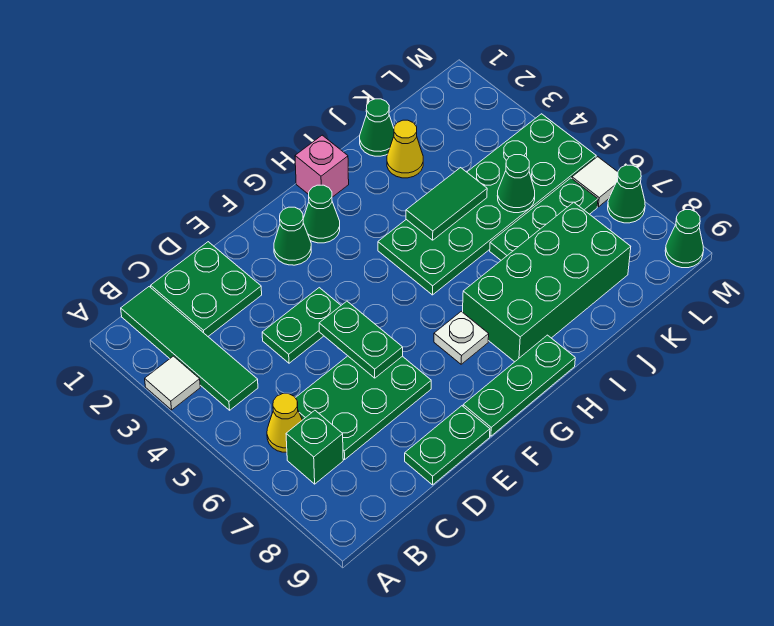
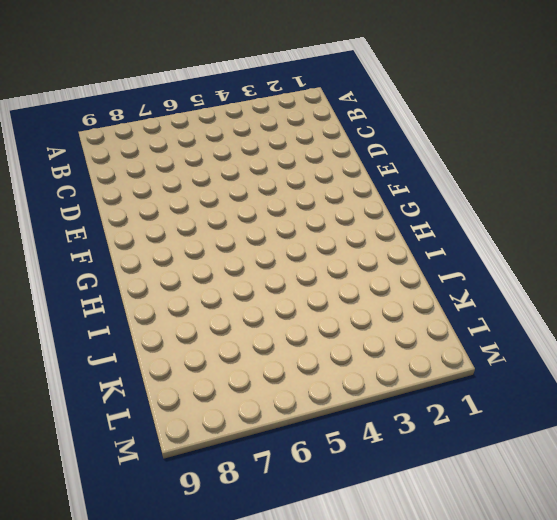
none -> white tile A3 level 1
none -> green tile B1:B4 level 1
none -> yellow cone B6 level 1

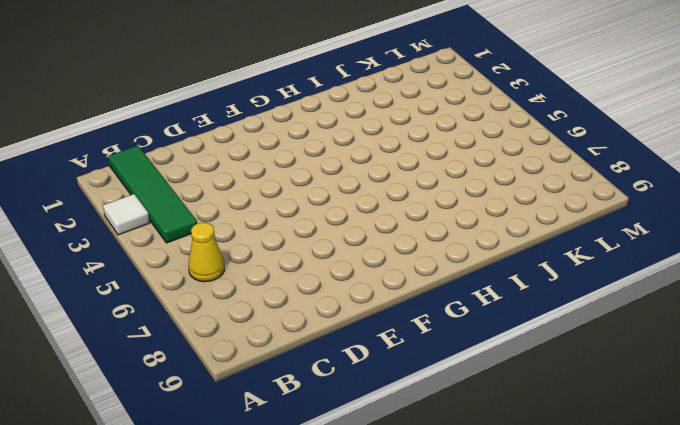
none -> green brick B7 level 1
none -> green plate C1:D2 level 1
none -> green plate C6:E7 level 1

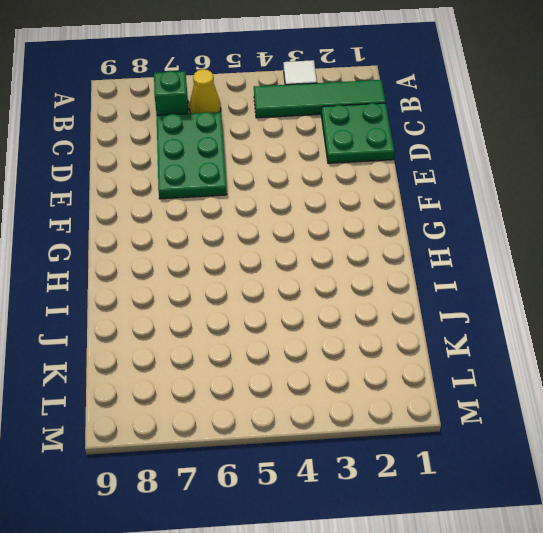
none -> green plate D4:E4 level 1
none -> green plate D9:E9 level 1
none -> green cone F2 level 1

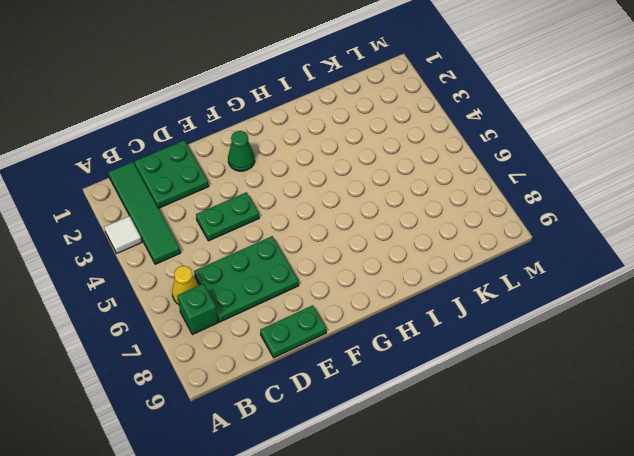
none -> green plate F9:H9 level 1
none -> green cone G2 level 1
none -> white plate G7 level 1

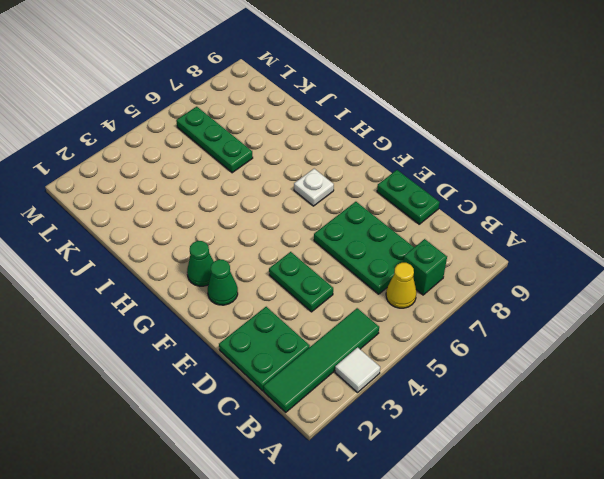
none -> green plate F9:H9 level 1
none -> pink brick H1 level 1
none -> green plate H4:M5 level 1

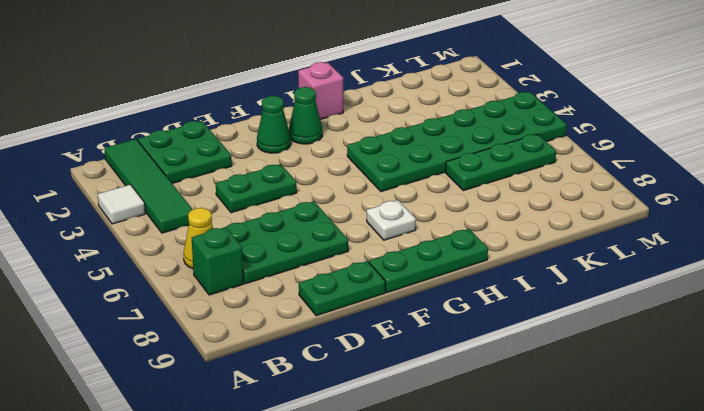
none -> green brick H7:K8 level 1
none -> green cone J1 level 1
none -> yellow cone J2 level 1

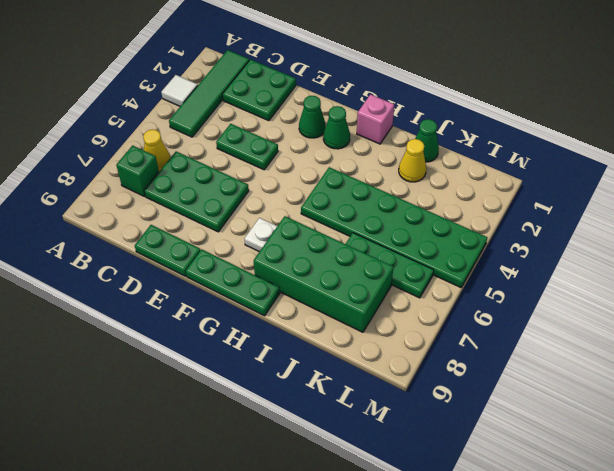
none -> white tile M6 level 1
none -> green cone M7 level 1
none -> green cone M9 level 1

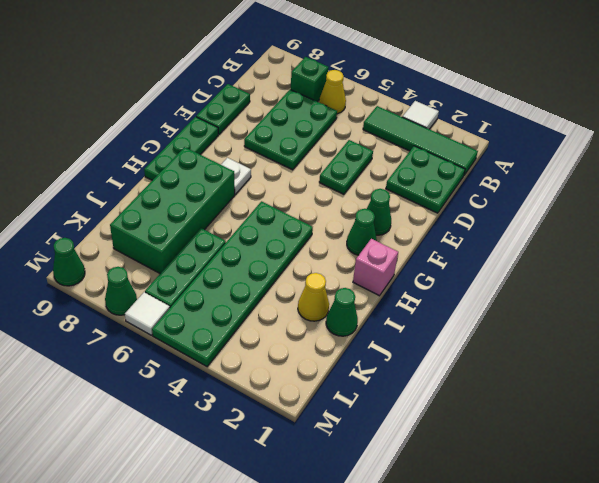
none -> green plate E5:E6 level 2
none -> green tile I4:J4 level 2
none -> green cone K5 level 2

